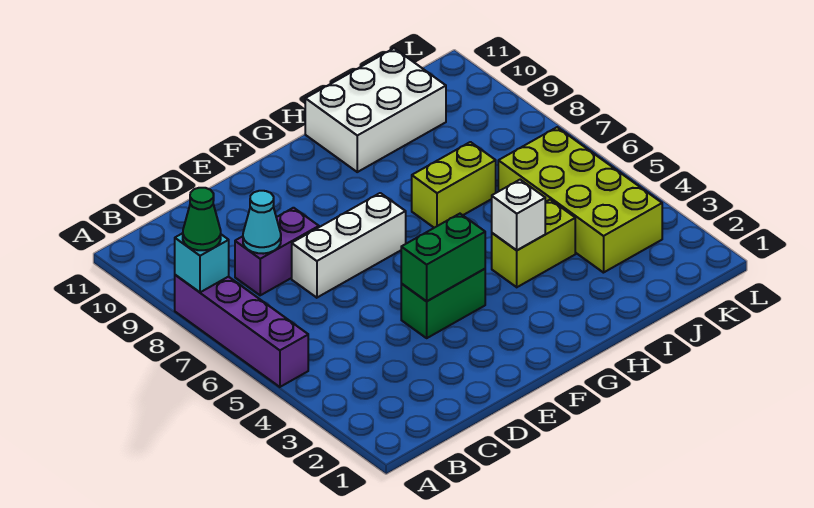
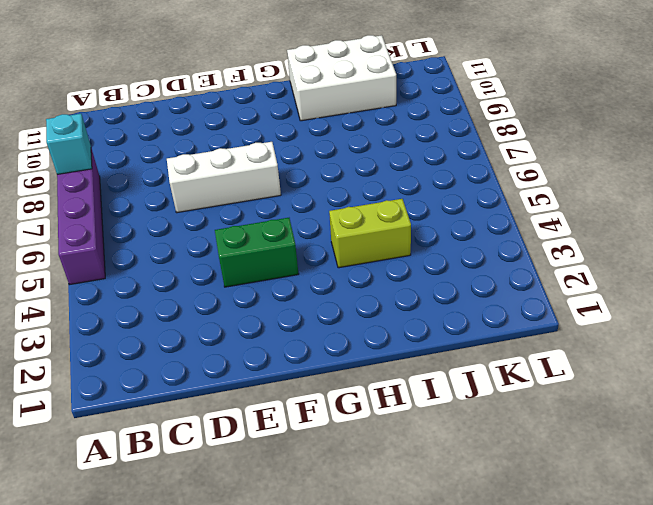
none -> purple brick C8:D8 level 1
none -> lime brick H7:I7 level 1
none -> lime brick J3:K6 level 1

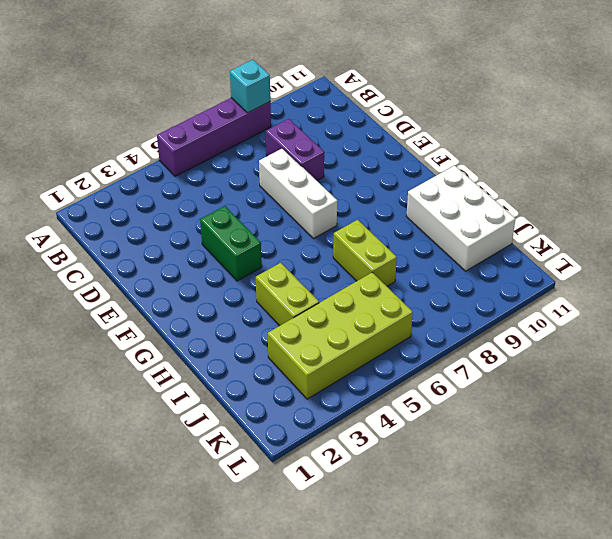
none -> cyan cone C8 level 2
none -> green brick E4:F4 level 2
none -> white brick H4 level 2

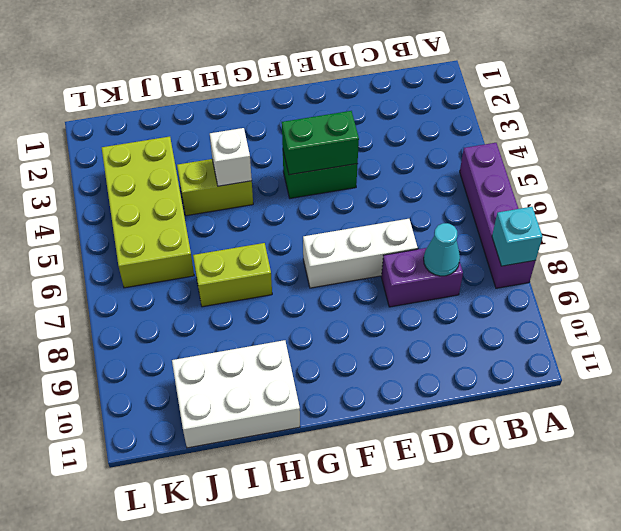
none -> green cone A8 level 3

